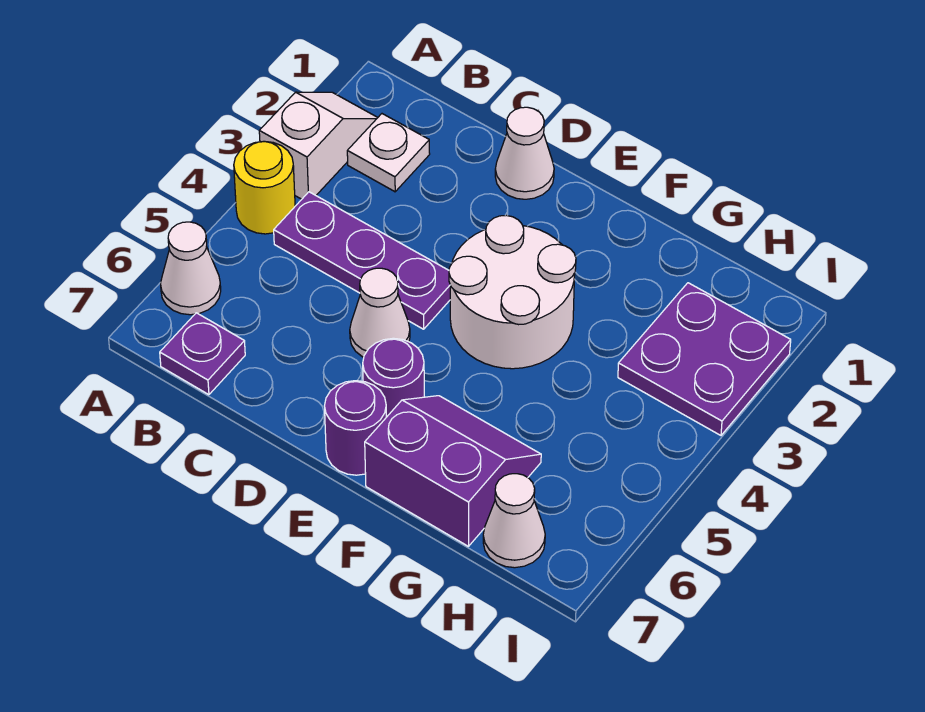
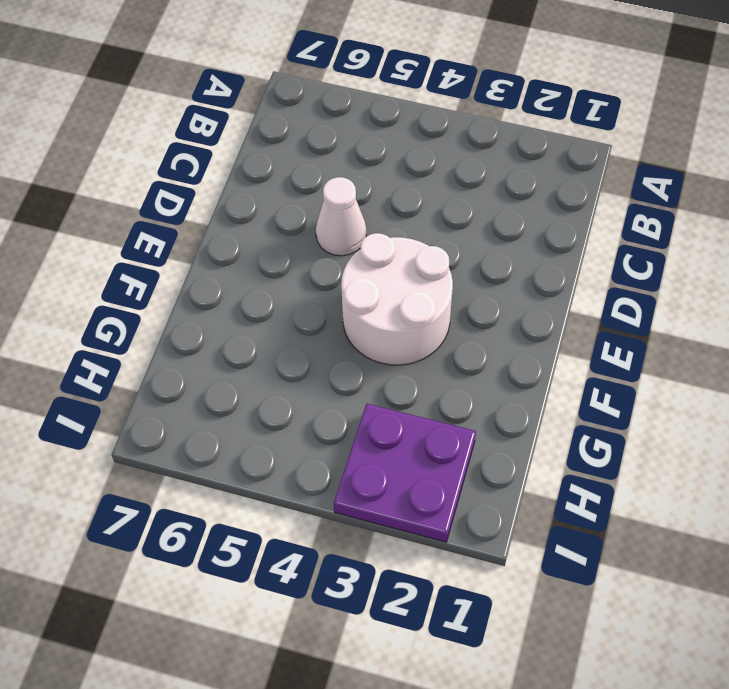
none -> white slope A2:A3 level 1 top 3
none -> yellow round brick A4 level 1
none -> white cone A6 level 1

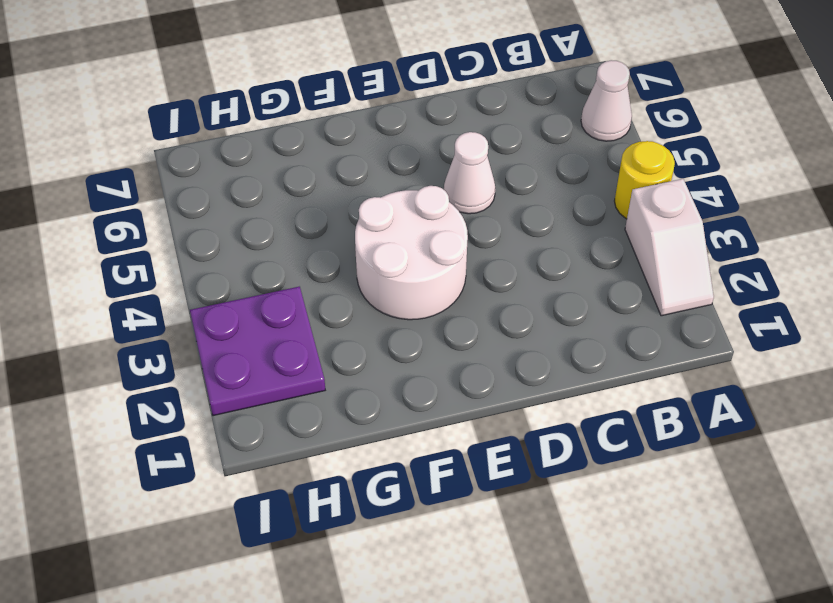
none -> white plate B2 level 1
none -> purple plate B4:D4 level 1
none -> purple plate B7 level 1

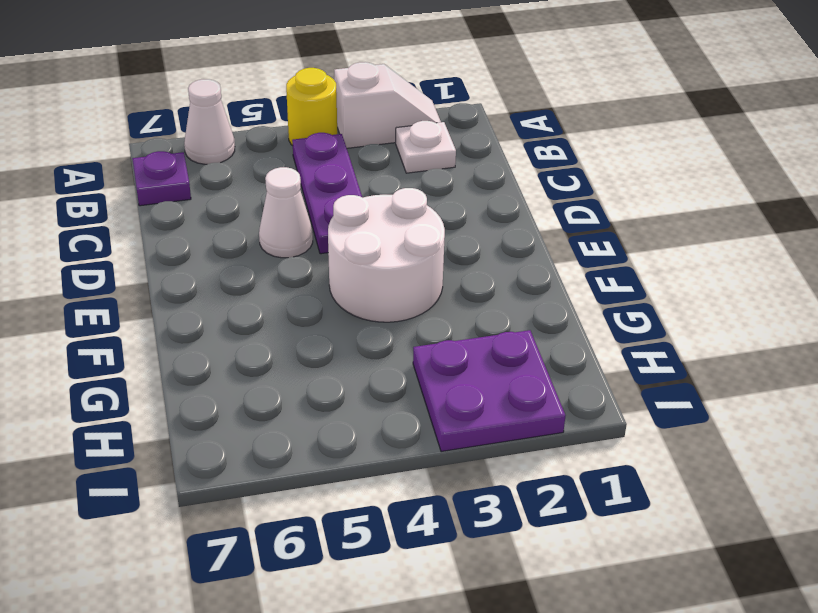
none -> white cone D1 level 1
none -> purple round brick E6 level 1
none -> purple round brick E7 level 1

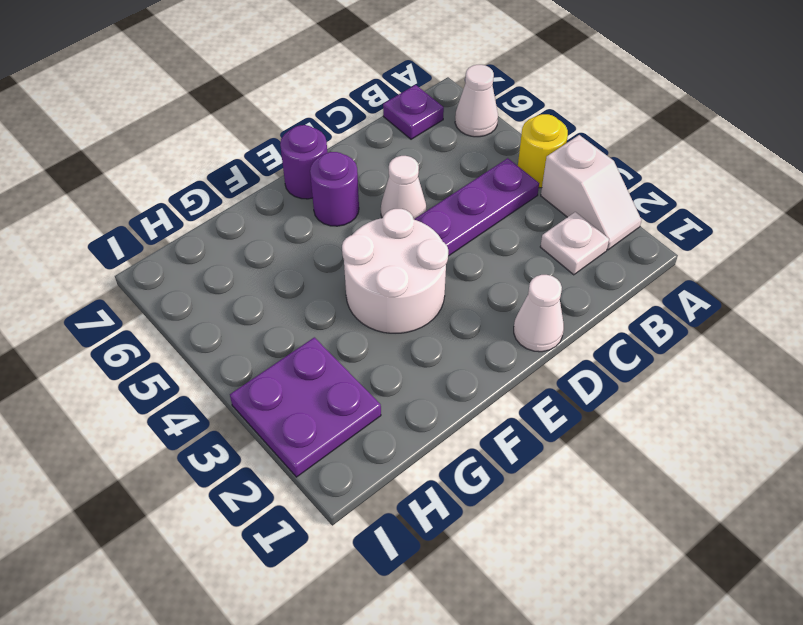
none -> purple slope F6:G7 level 1 top 7
none -> white cone H7 level 1

